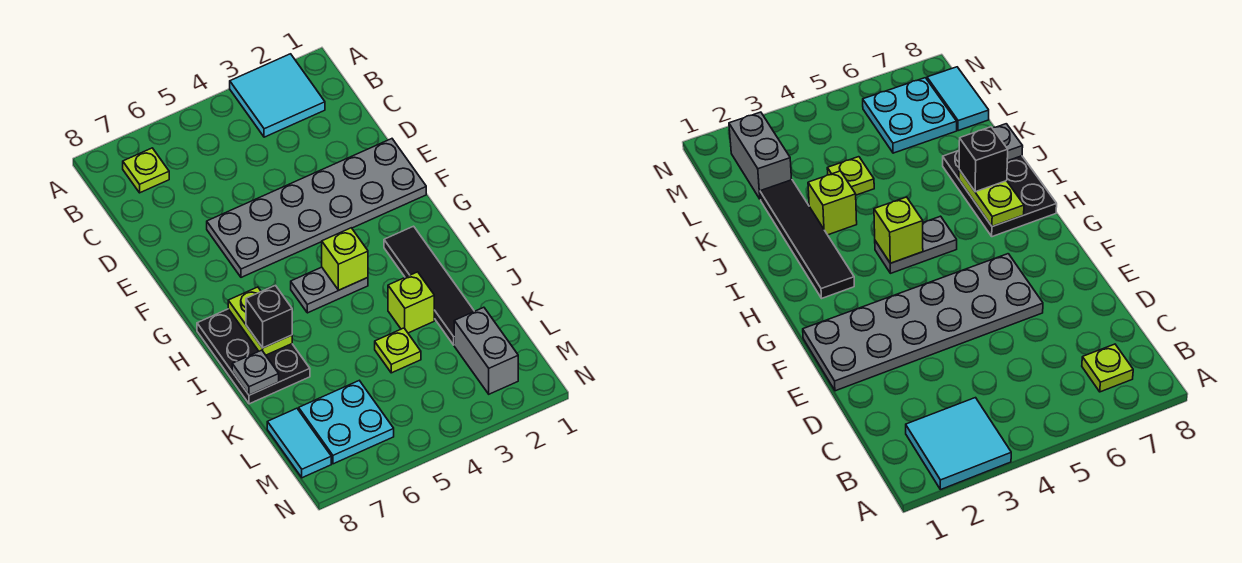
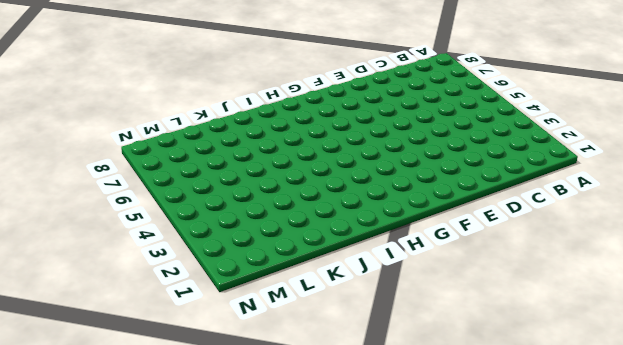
none -> cyan tile A2:B3 level 1
none -> lime plate B7 level 1
none -> grey plate E1:F6 level 1

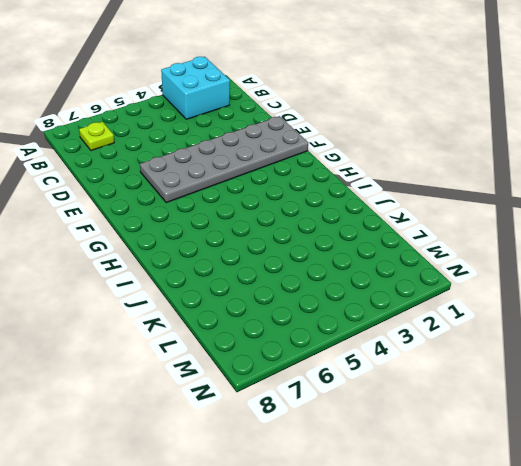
cyan brick A2:B3 level 1 -> cyan tile A2:B3 level 1
none -> black tile H2:K2 level 1
none -> grey plate H4:H5 level 1
none -> black plate H7:J8 level 1

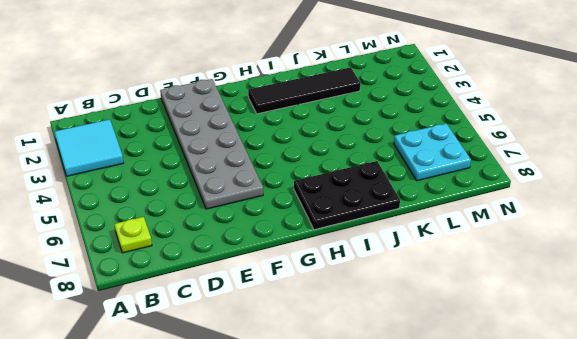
none -> grey plate H4:H5 level 1
none -> lime brick J3 level 1
none -> lime plate K4 level 1

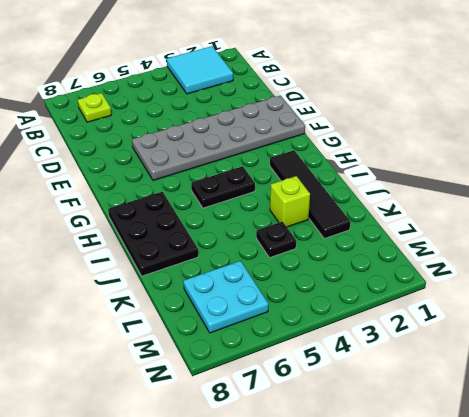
black plate H4:H5 level 1 -> grey plate H4:H5 level 1
black plate K4 level 1 -> lime plate K4 level 1
none -> grey brick L2:M2 level 1
none -> cyan tile L8:M8 level 1
none -> lime brick H4 level 2

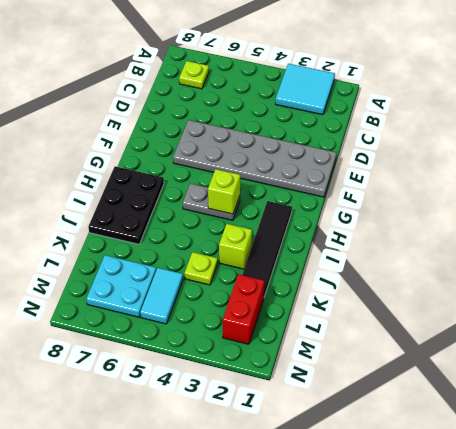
red brick L2:M2 level 1 -> grey brick L2:M2 level 1
cyan tile L5:M5 level 1 -> cyan tile L8:M8 level 1
none -> lime plate H7:I7 level 2
none -> grey plate J8 level 2
none -> black brick I7 level 3

